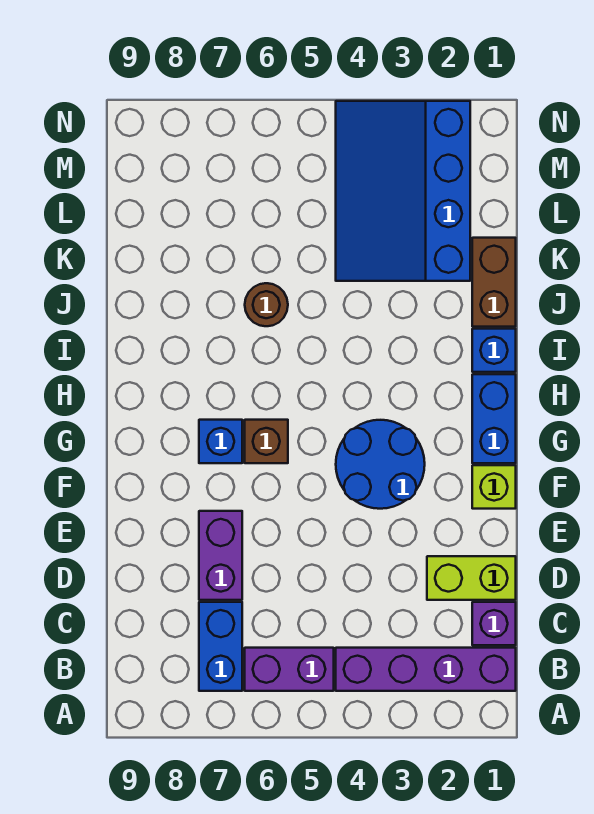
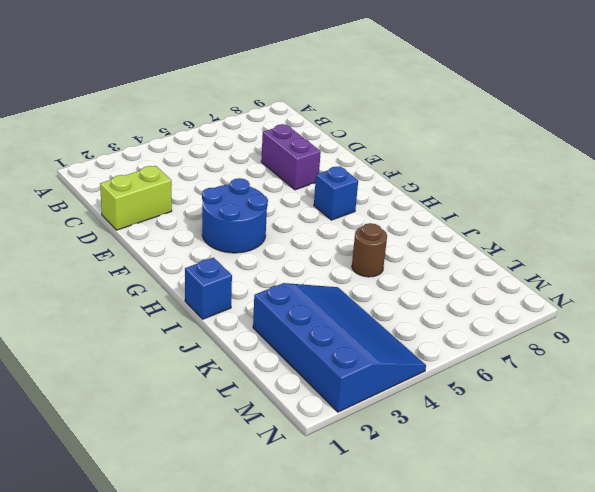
none -> purple brick B1:B4 level 1
none -> purple brick B5:B6 level 1
none -> blue brick B7:C7 level 1

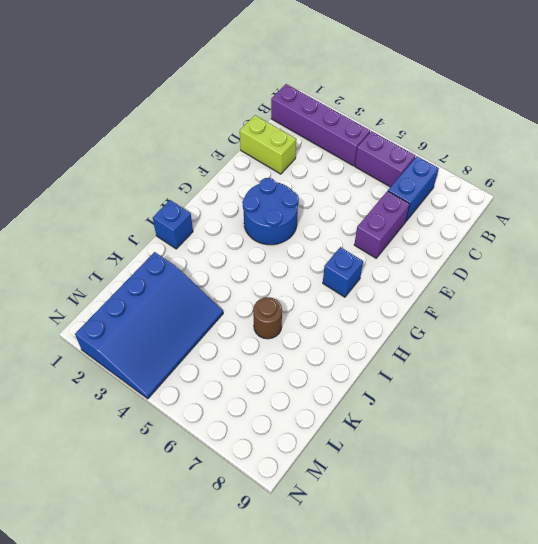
none -> purple brick C1 level 1
none -> lime brick F1 level 1
none -> blue brick G1:H1 level 1

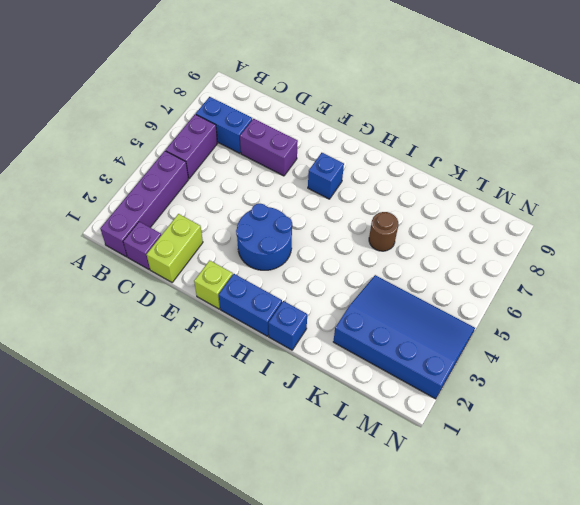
none -> brown brick G6 level 1
none -> brown brick J1:K1 level 1

